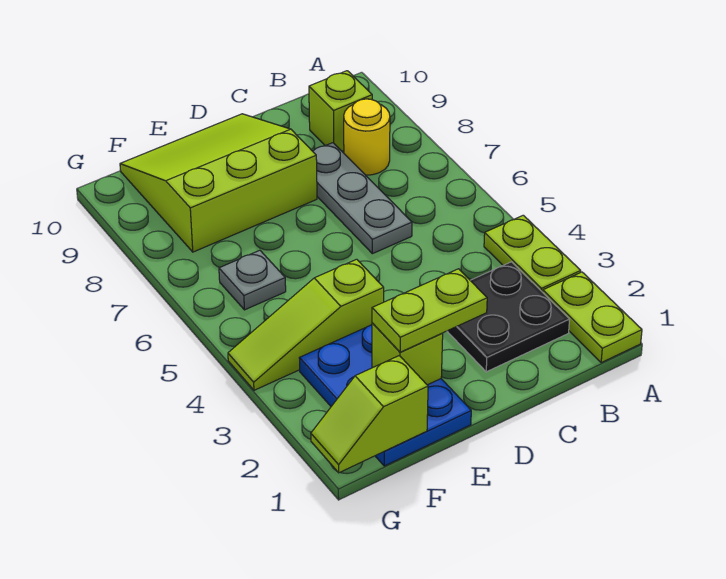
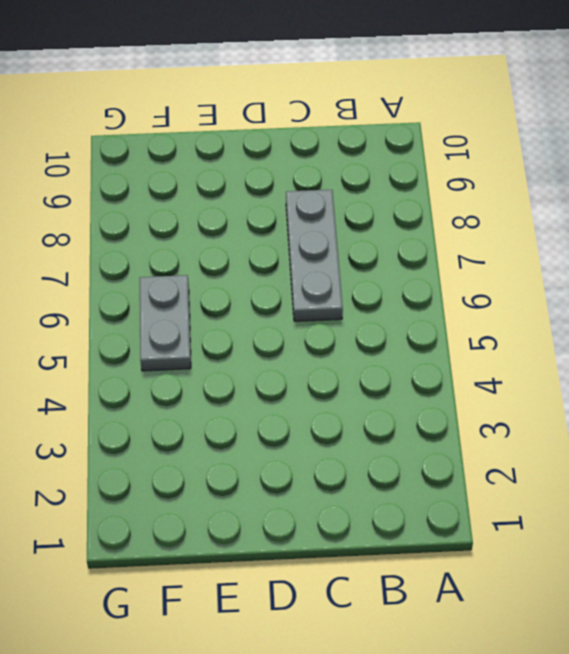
grey plate F5:F6 level 1 -> grey plate F6 level 1
none -> lime plate A1:A2 level 1
none -> lime plate A3:A4 level 1
none -> black plate B2:C3 level 1

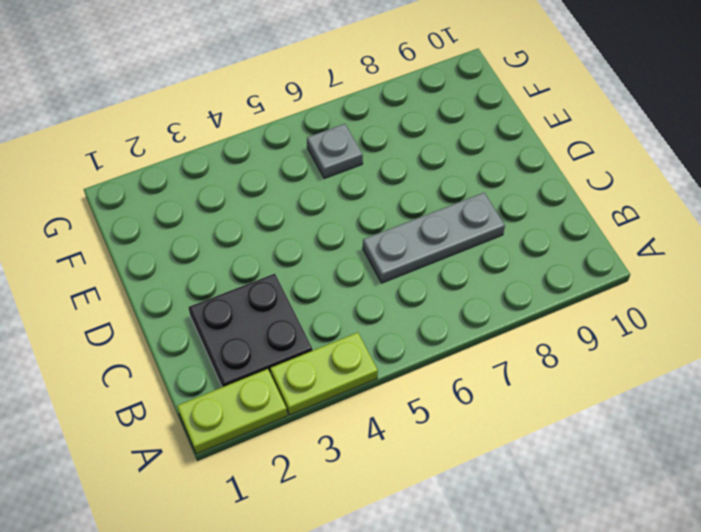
none -> yellow round brick B8 level 1
none -> lime brick B9 level 1
none -> lime slope D8:F10 level 1 top 8

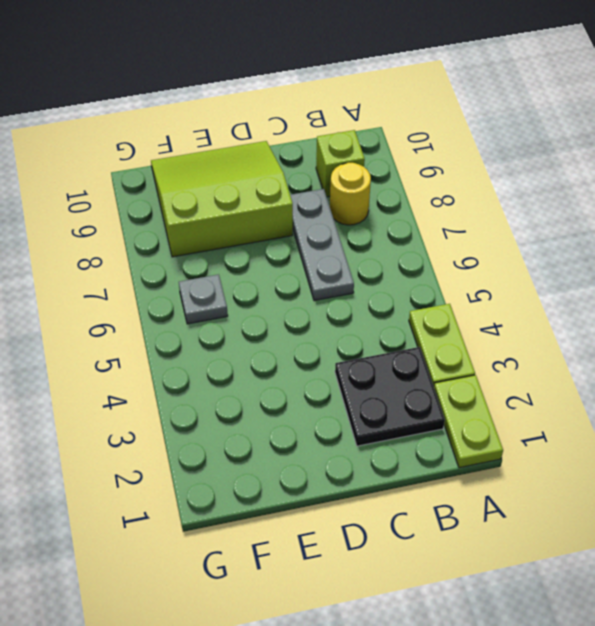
none -> blue plate E1:F3 level 1
none -> lime slope E4:G4 level 1 top E
none -> lime brick E2 level 2

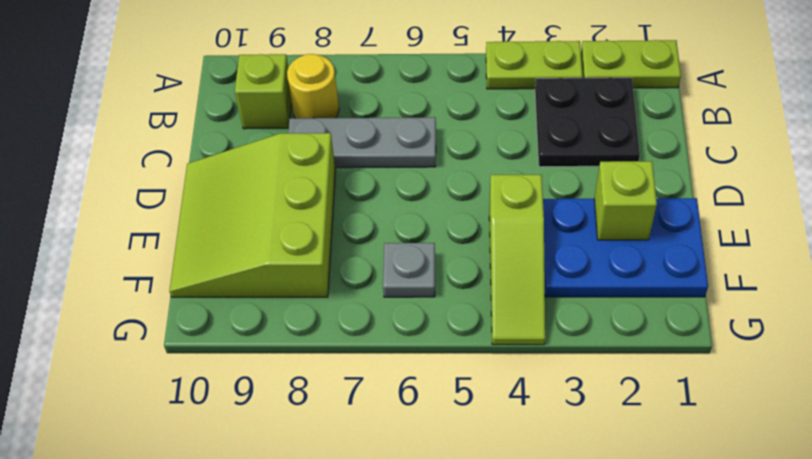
none -> lime slope F1:G1 level 2 top F
none -> lime plate D2:E2 level 3

